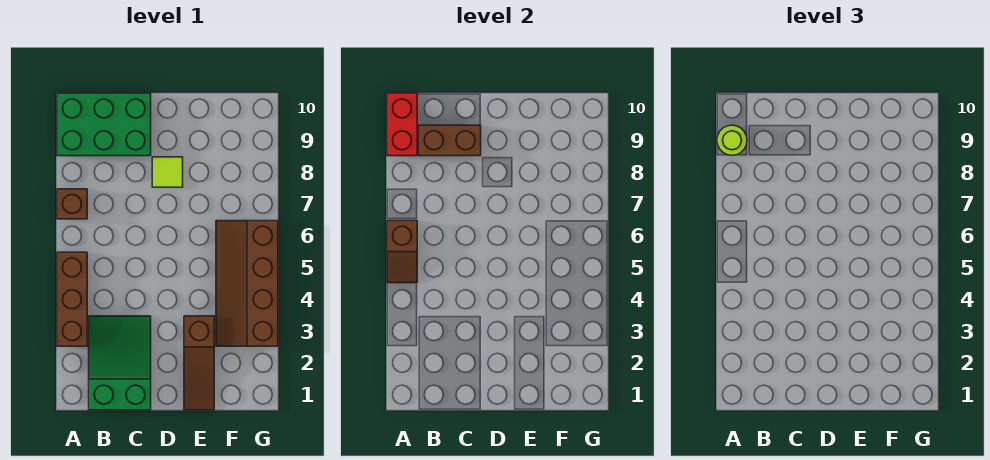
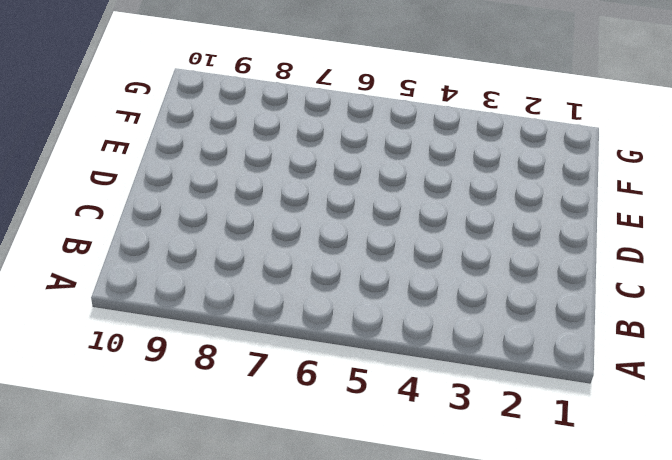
none -> brown brick A3:A5 level 1
none -> brown brick A7 level 1

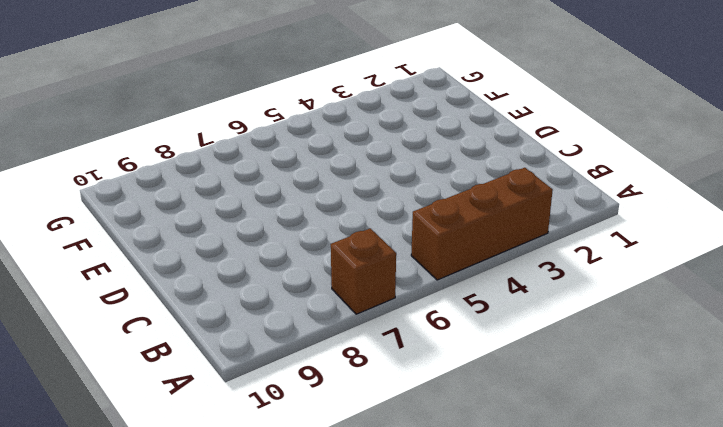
none -> green brick A9:C10 level 1
none -> green slope B1:C3 level 1 top 1

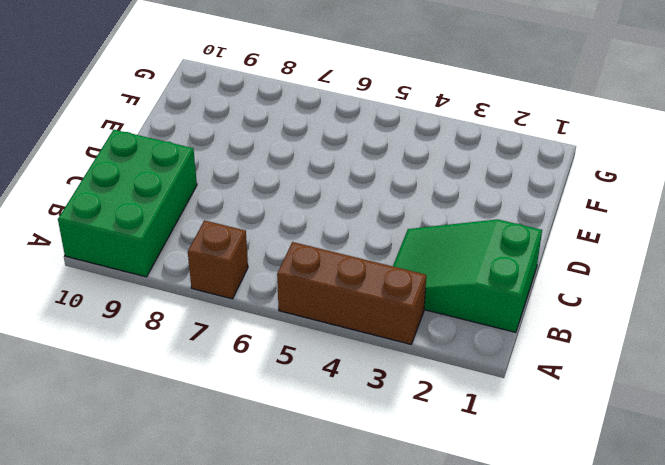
none -> lime tile D8 level 1
none -> brown slope E1:E3 level 1 top 3

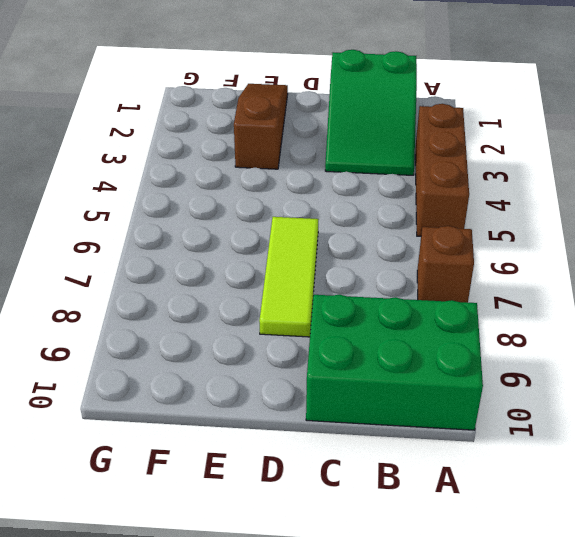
lime tile D6:D8 level 1 -> lime tile D8 level 1
none -> brown slope F3:G6 level 1 top G
none -> brown slope A5:A6 level 2 top 6

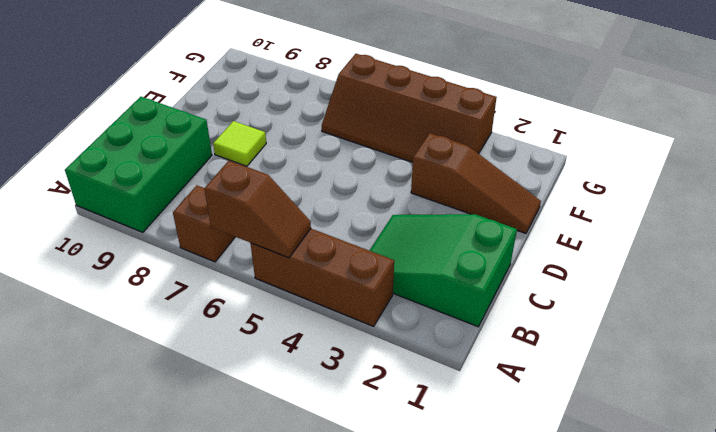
none -> red brick A9:A10 level 2
none -> brown brick B9:C9 level 2

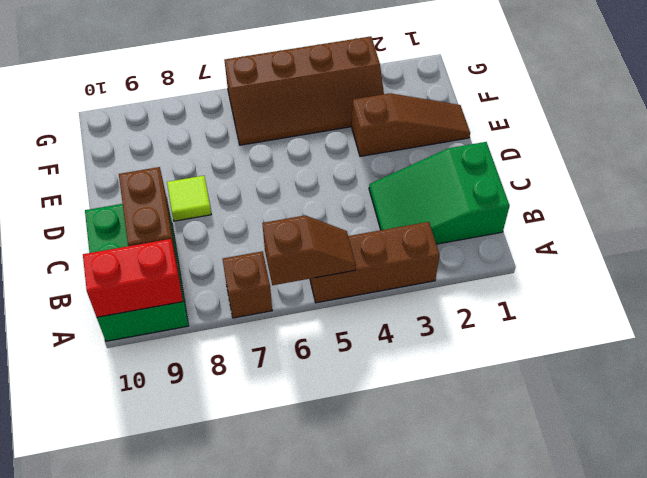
none -> lime round brick A9 level 3

